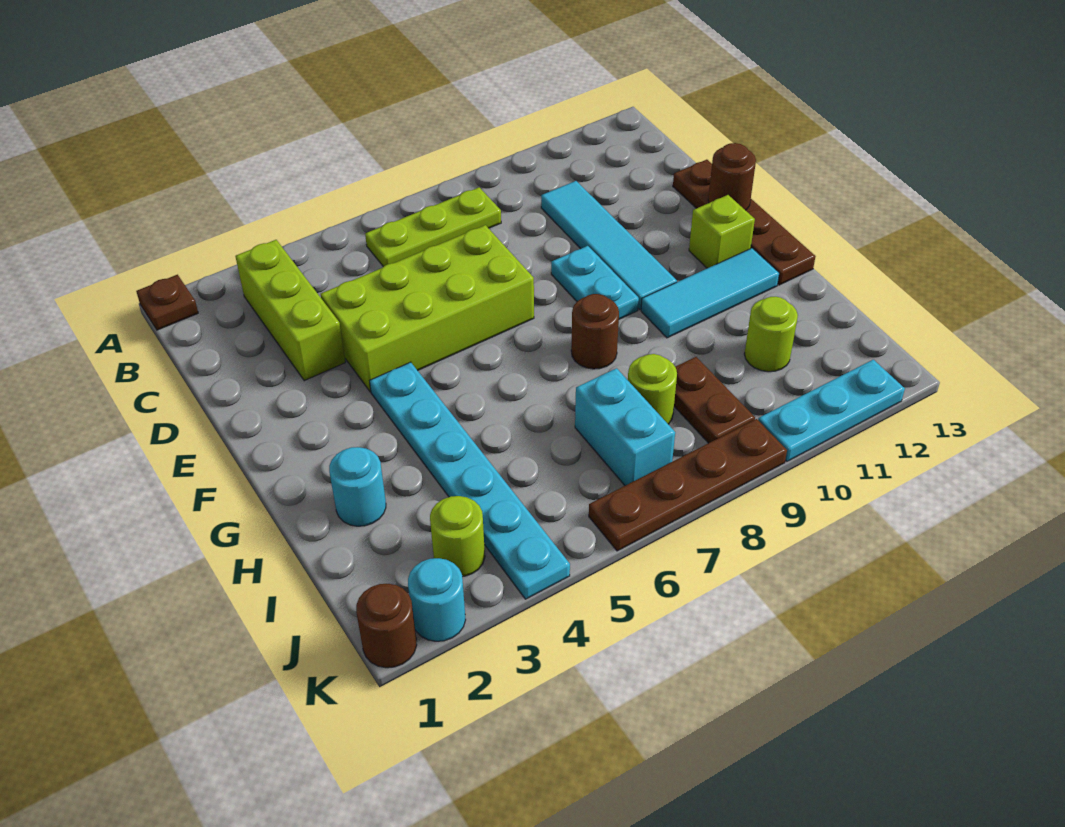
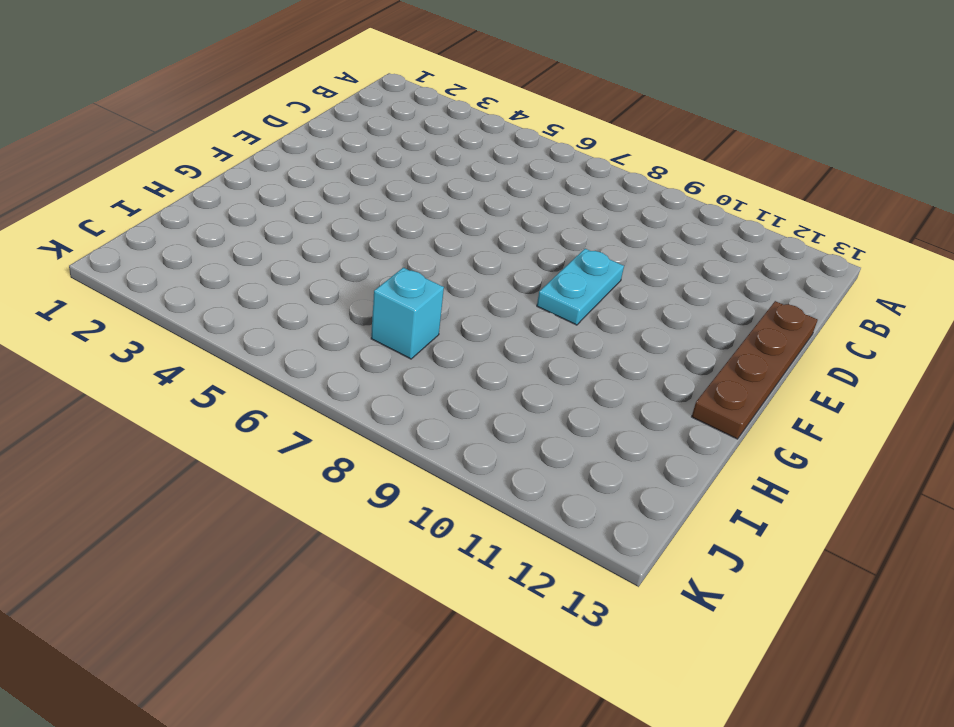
cyan brick I7 level 1 -> cyan brick I7:J7 level 1
none -> brown plate A1 level 1
none -> lime brick B3:D3 level 1
none -> lime plate B6:B8 level 1

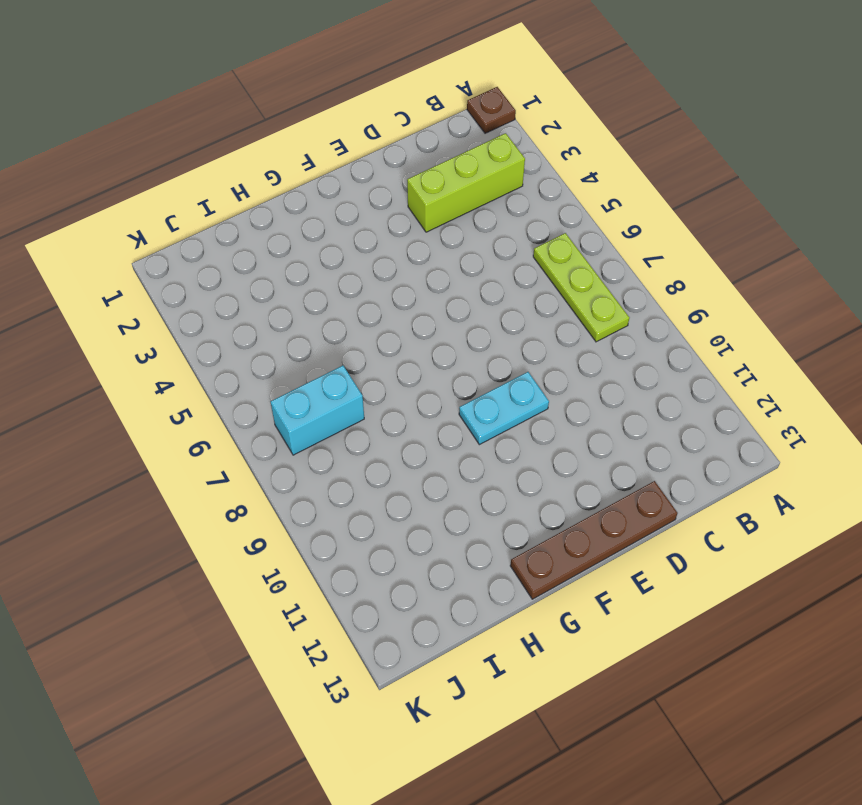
none -> cyan tile C10:F10 level 1
none -> lime brick D4:E7 level 1
none -> cyan plate F4:K4 level 1

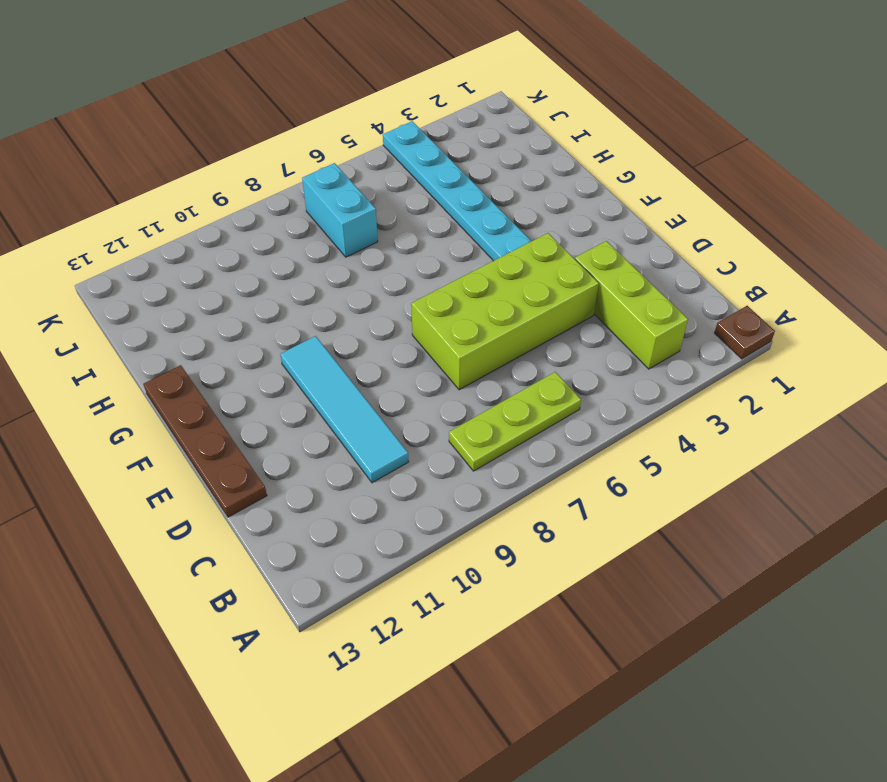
none -> cyan plate E9:F9 level 1
none -> lime brick F12 level 1
none -> brown round brick G8 level 1

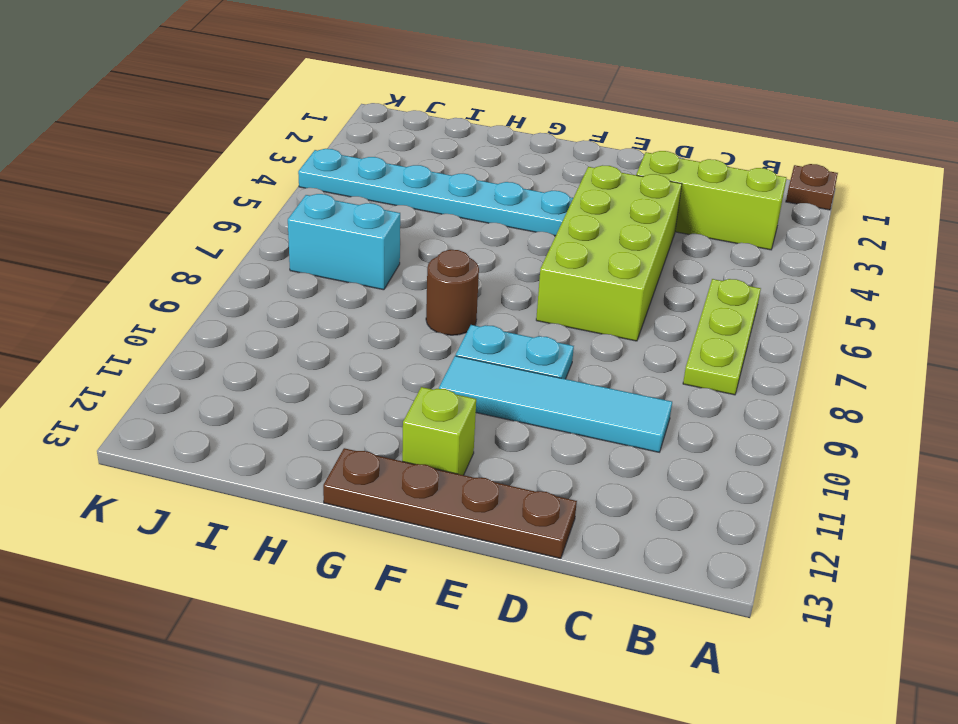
none -> cyan tile G10:G12 level 1
none -> cyan round brick H2 level 1
none -> lime round brick I8 level 1

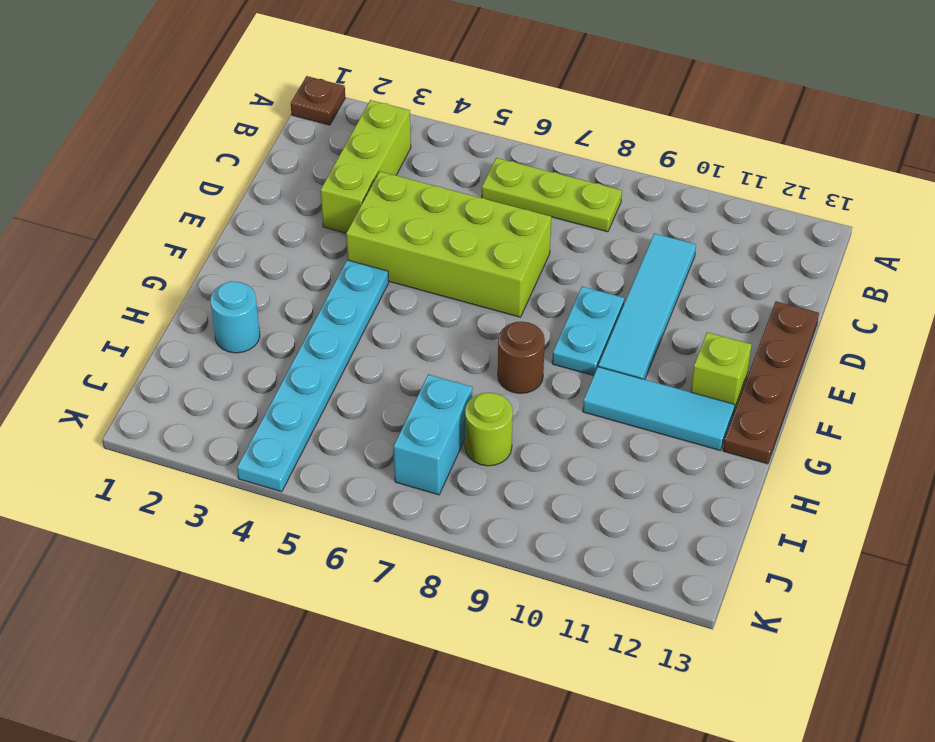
none -> brown plate I9:J9 level 1
none -> lime round brick I11 level 1
none -> lime round brick J3 level 1

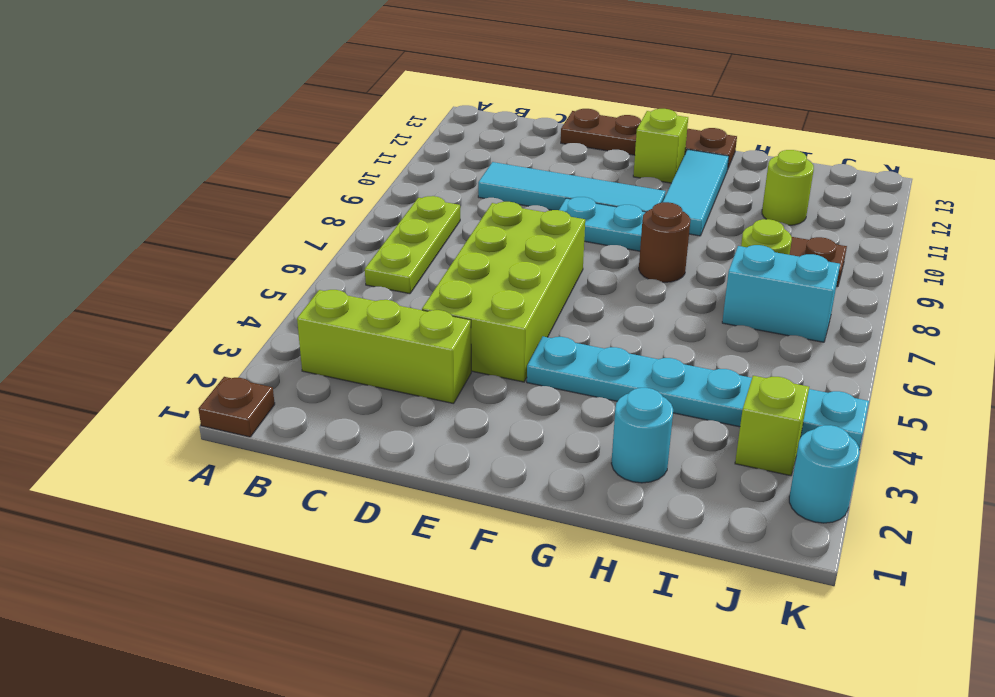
lime brick J3 level 1 -> lime round brick J3 level 1
none -> brown round brick K1 level 1
none -> brown plate K6:K9 level 1
none -> cyan plate K10:K12 level 1

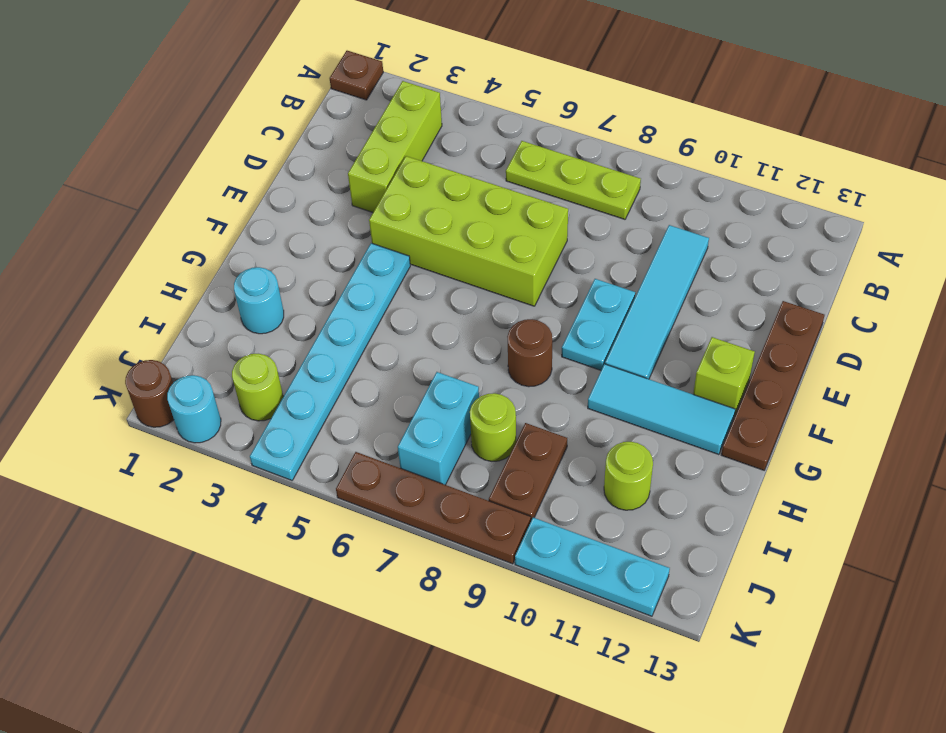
none -> brown round brick E13 level 2

